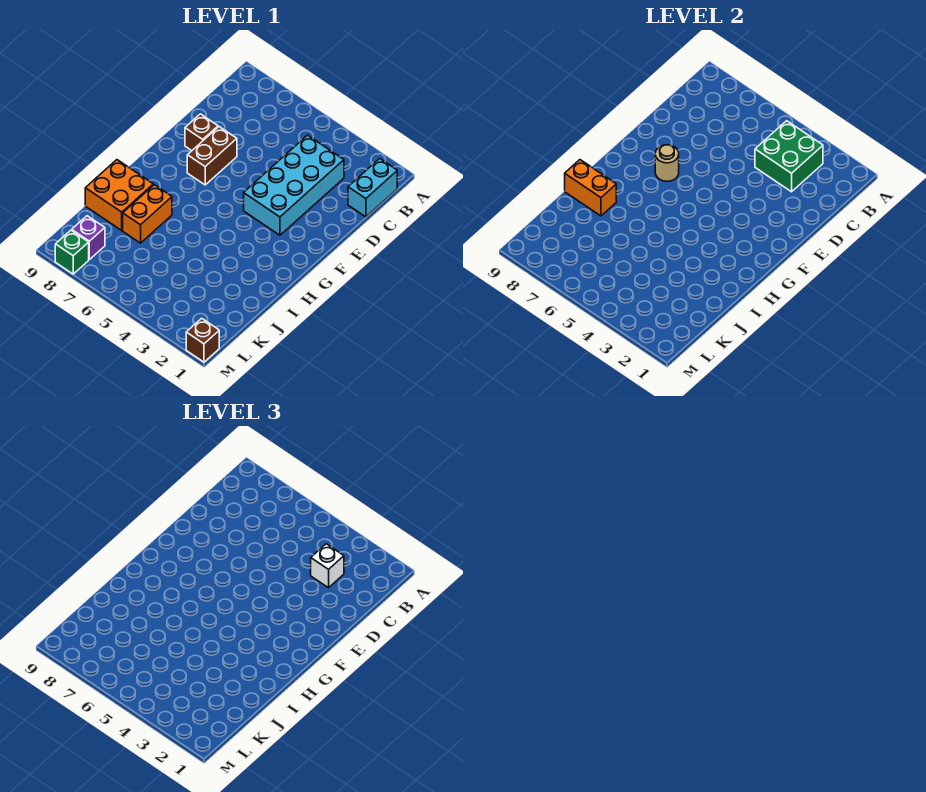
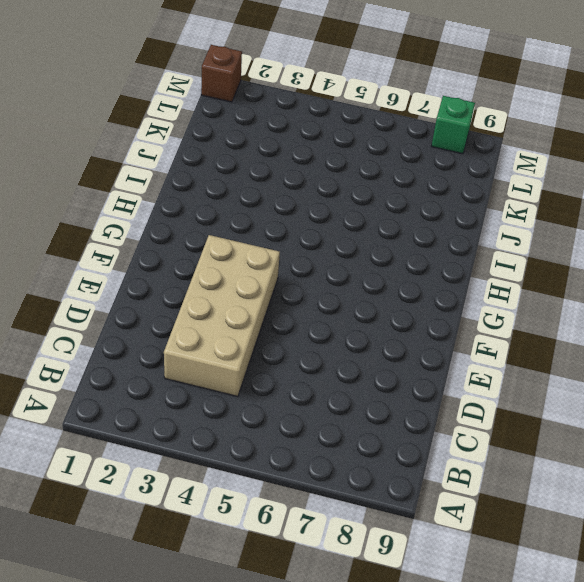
tan brick C3:F4 level 1 -> cyan brick C3:F4 level 1
none -> cyan brick B1:C1 level 1
none -> brown brick E7:F7 level 1
none -> brown brick E8 level 1

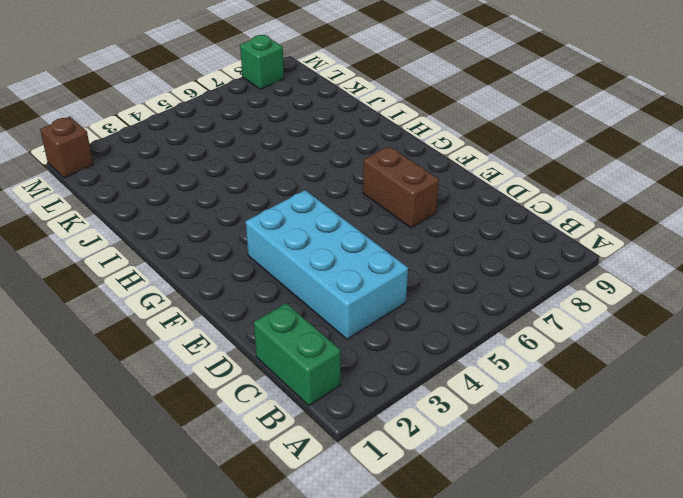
green brick B1:C1 level 1 -> cyan brick B1:C1 level 1
none -> brown brick E8 level 1
none -> orange brick I7:J7 level 1
none -> orange brick I8:J9 level 1

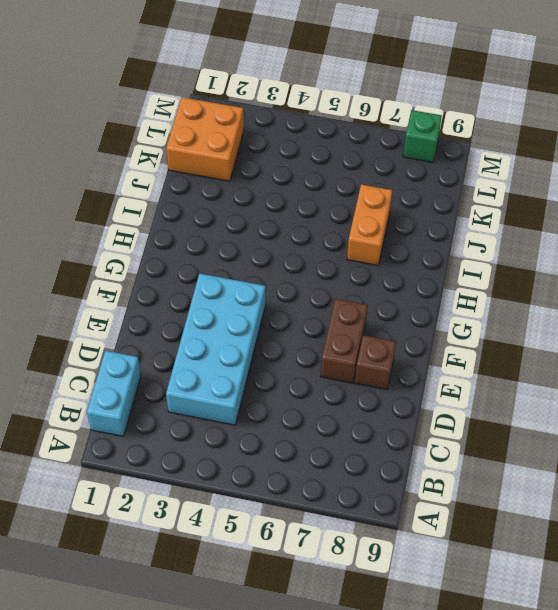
orange brick K1:L2 level 1 -> orange brick I8:J9 level 1
none -> purple brick L8 level 1
none -> brown brick M1 level 1
none -> green brick B3:C4 level 2

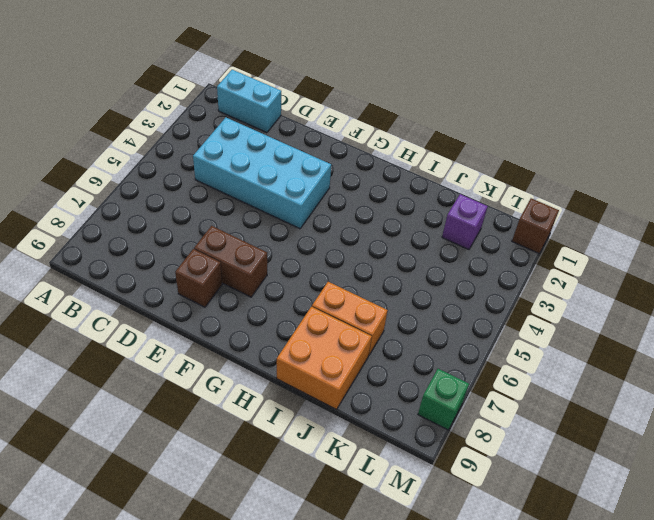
purple brick K2 level 1 -> purple brick L8 level 1
none -> green brick B3:C4 level 2
none -> tan round brick F7 level 2
none -> orange brick I8:I9 level 2

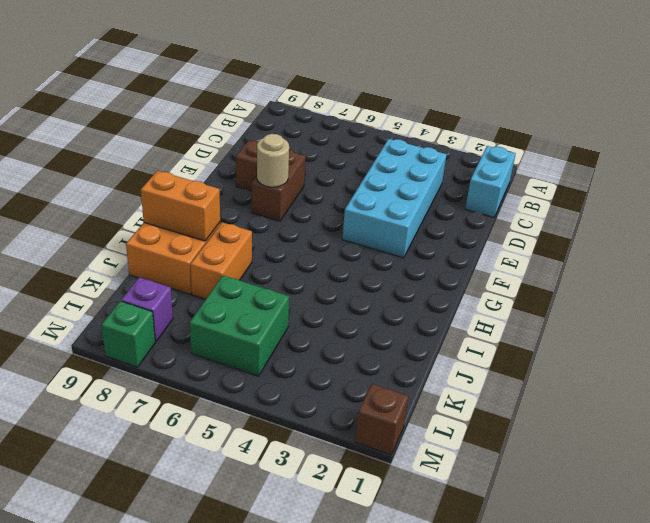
green brick K5:L6 level 1 -> green brick B3:C4 level 2
none -> white brick C3 level 3

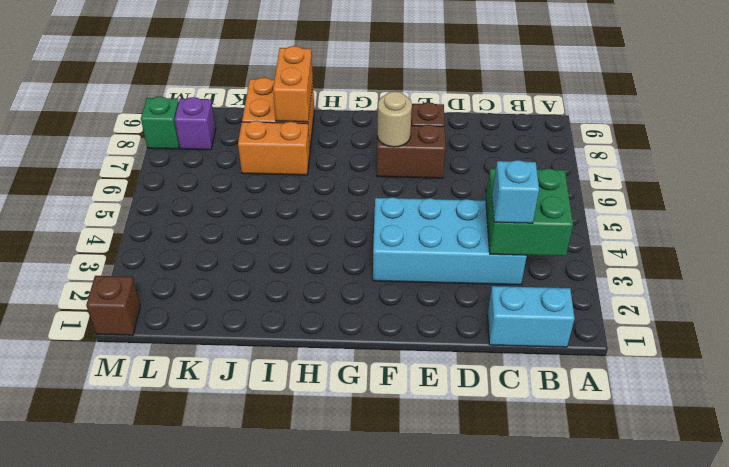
cyan brick C3 level 3 -> white brick C3 level 3

